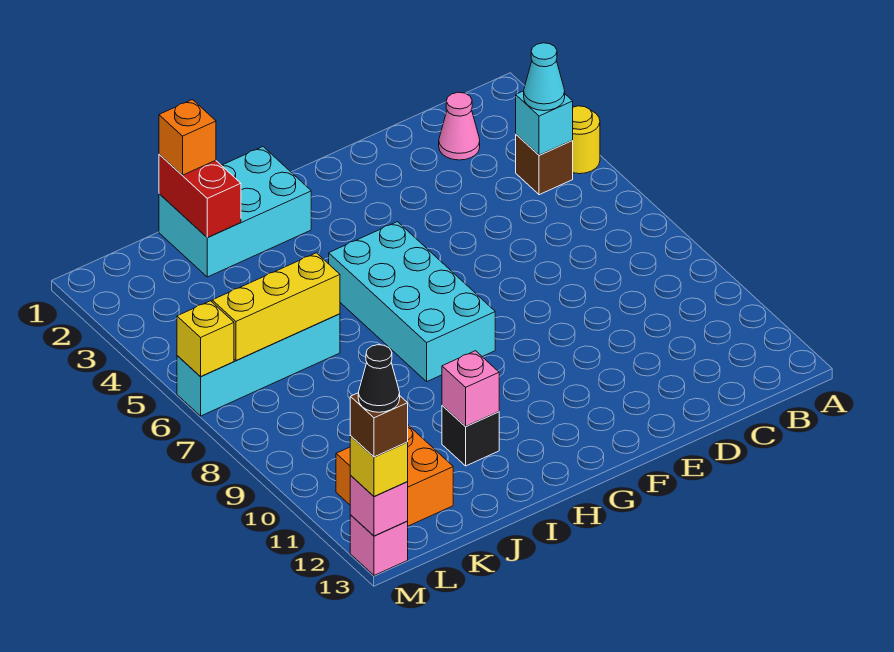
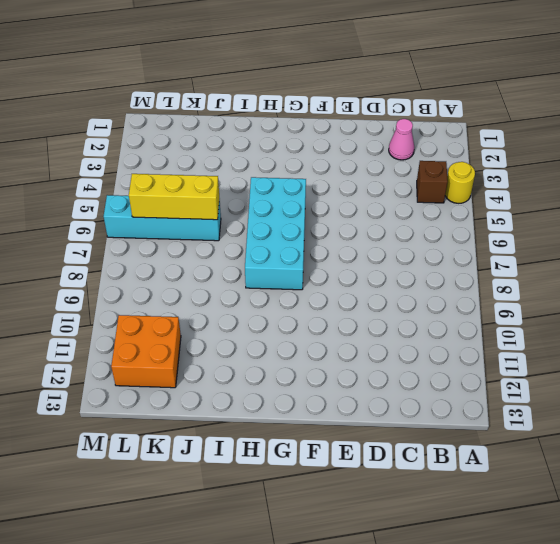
none -> cyan brick H1:J2 level 1
none -> black brick I11 level 1
none -> pink brick M13 level 1

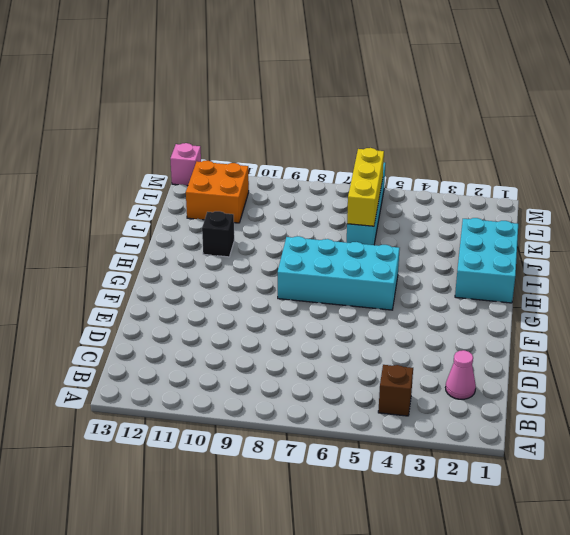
none -> yellow round brick A4 level 1
none -> cyan brick B4 level 2
none -> pink brick I11 level 2

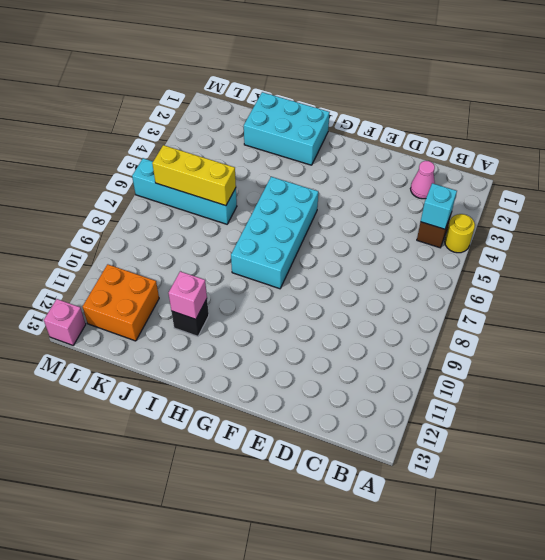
none -> red brick J1:J2 level 2
none -> yellow brick M6 level 2
none -> pink brick M13 level 2

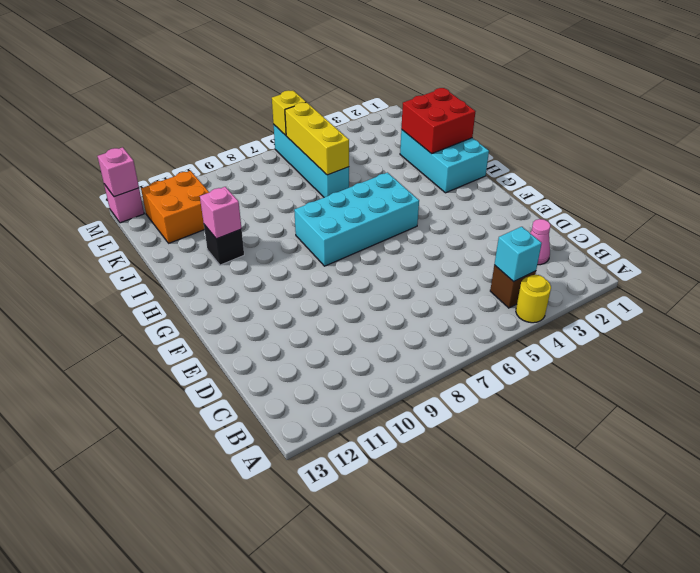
red brick I1:J2 level 2 -> red brick J1:J2 level 2
none -> cyan cone B4 level 3
none -> orange brick J1 level 3
none -> yellow brick M13 level 3

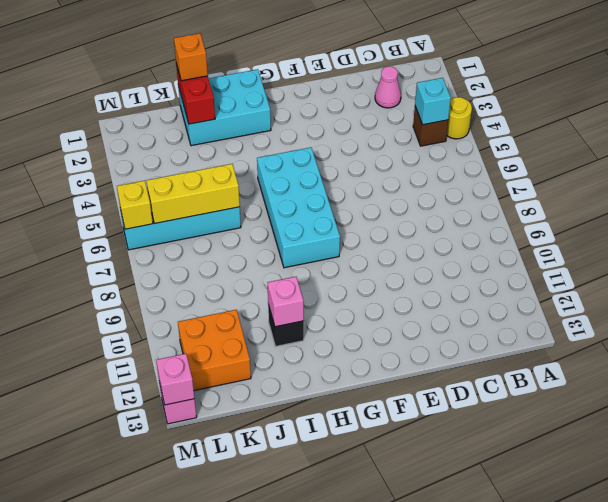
none -> cyan cone B4 level 3
none -> yellow brick M13 level 3
none -> brown brick M13 level 4

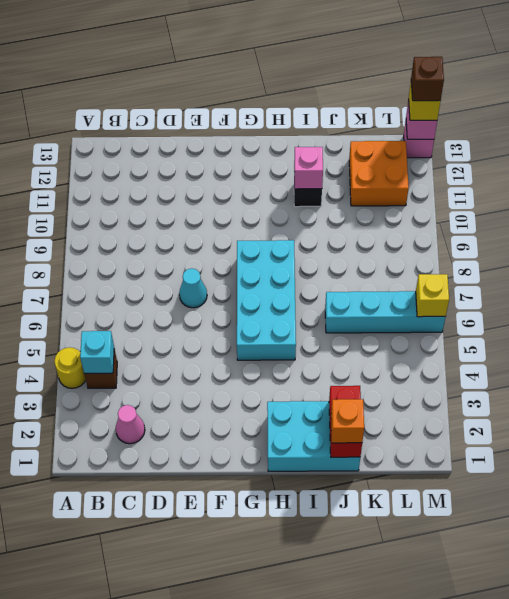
cyan cone E7 level 1 -> cyan cone B4 level 3
none -> yellow brick J6:L6 level 2
none -> black cone M13 level 5

